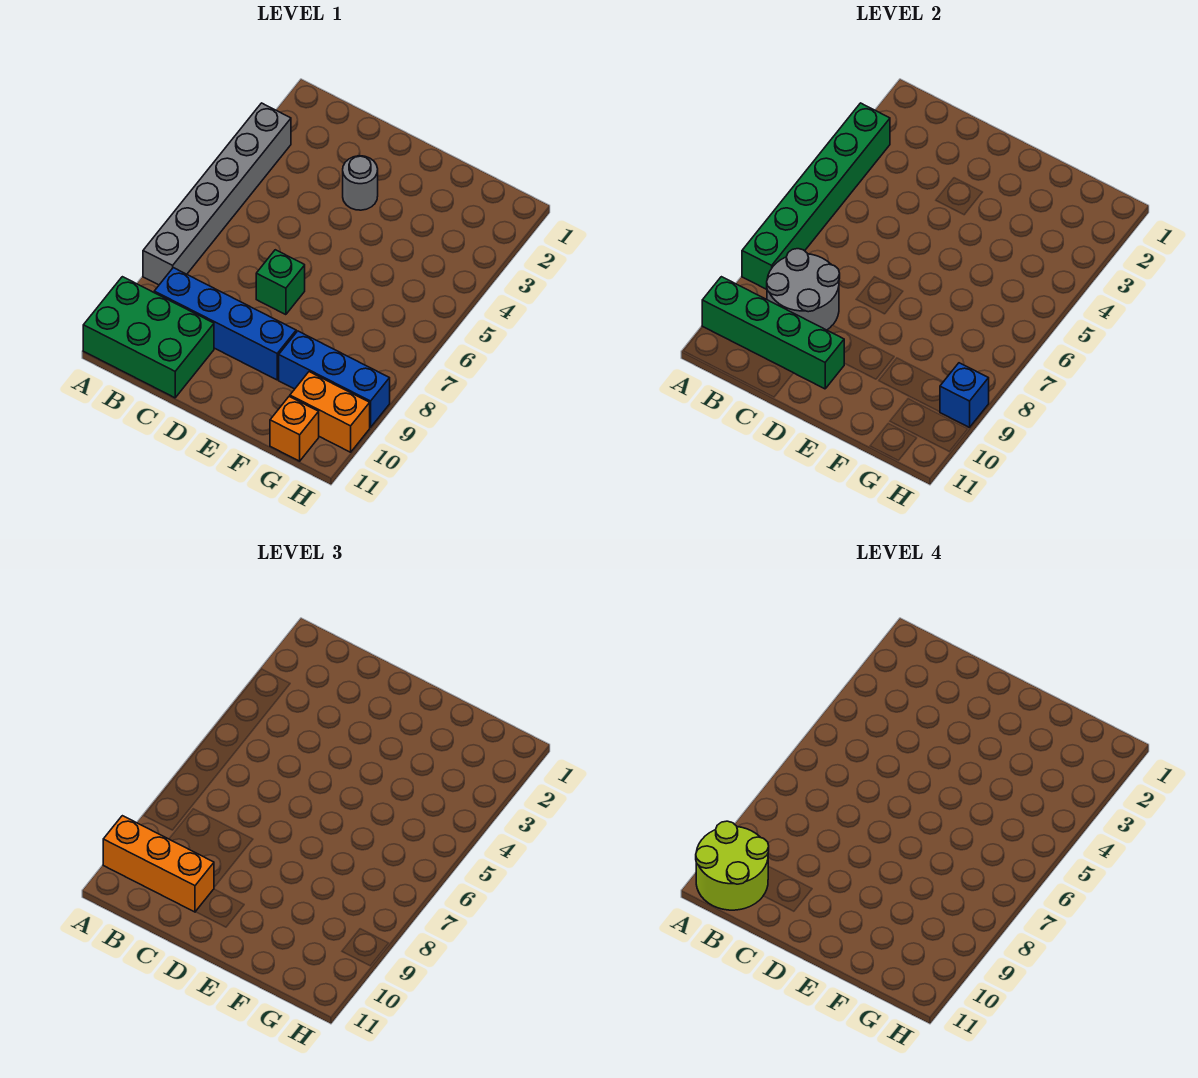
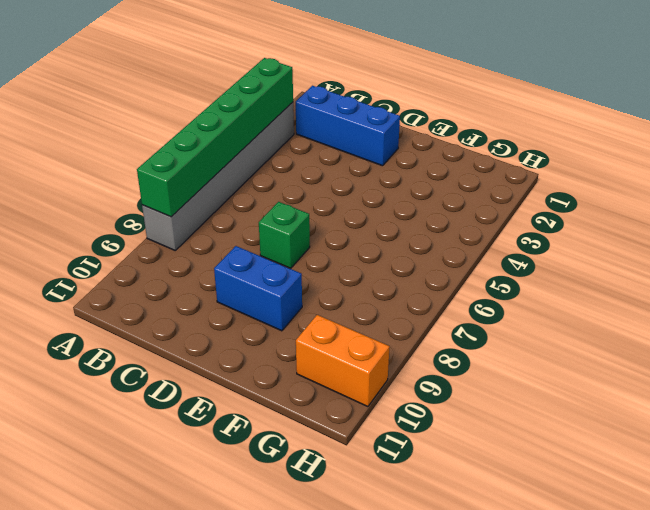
blue brick B2:D2 level 1 -> blue brick F9:H9 level 1
blue brick D9:E9 level 1 -> blue brick B9:E9 level 1
none -> green brick A10:C11 level 1
none -> grey round brick D3 level 1
none -> orange brick G11 level 1

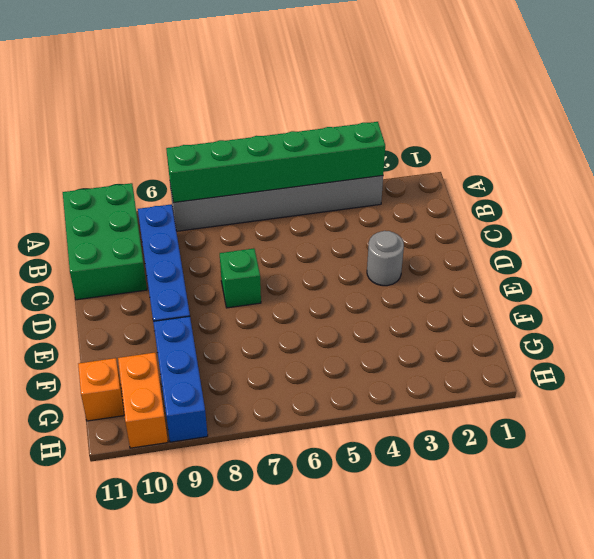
none -> green brick A10:D10 level 2
none -> grey round brick B8:C9 level 2
none -> blue brick H9 level 2

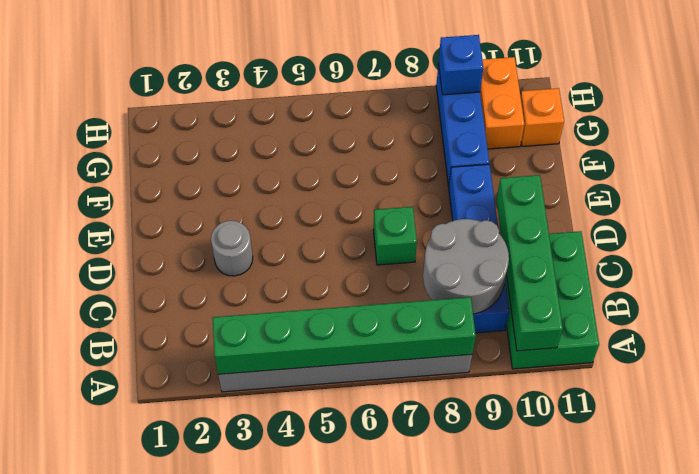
none -> orange brick A10:C10 level 3
none -> lime round brick A10:B11 level 4

